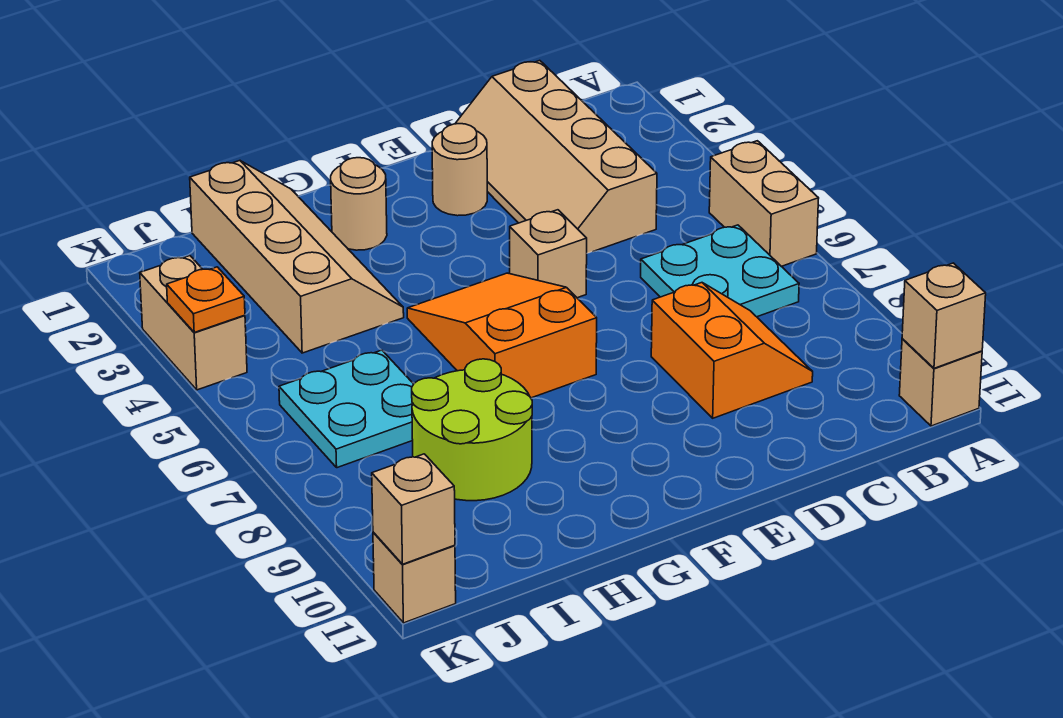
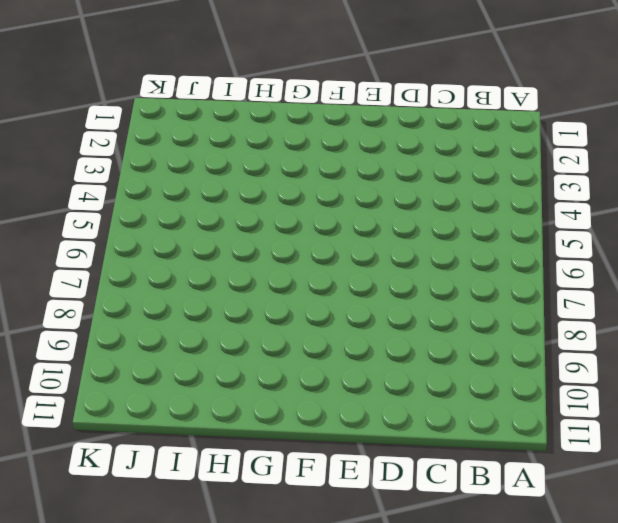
none -> tan brick A5:A6 level 1
none -> tan brick A11 level 1
none -> cyan plate B6:C7 level 1

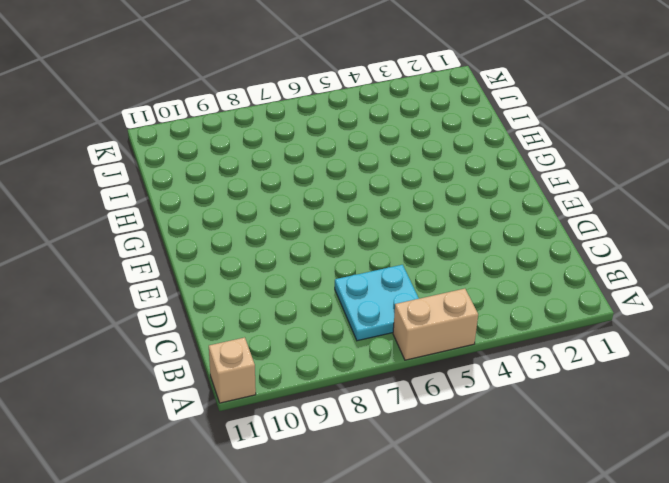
none -> tan slope C1:D4 level 1 top C
none -> orange slope C8:D9 level 1 top D
none -> tan round brick E2 level 1

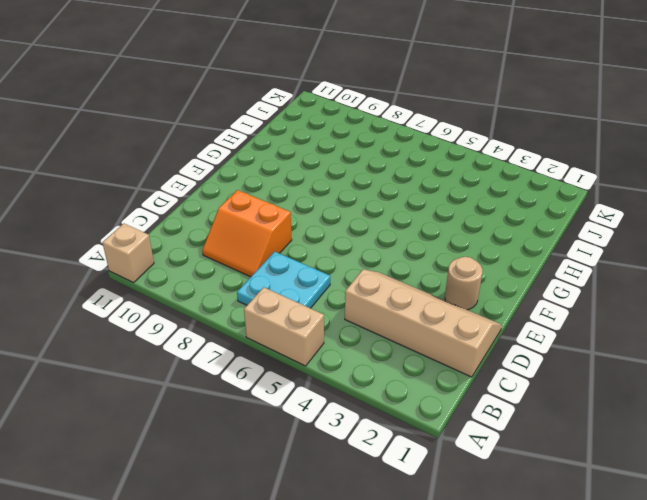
none -> tan brick E5 level 1
none -> orange slope F5:G7 level 1 top 7
none -> tan round brick G2 level 1

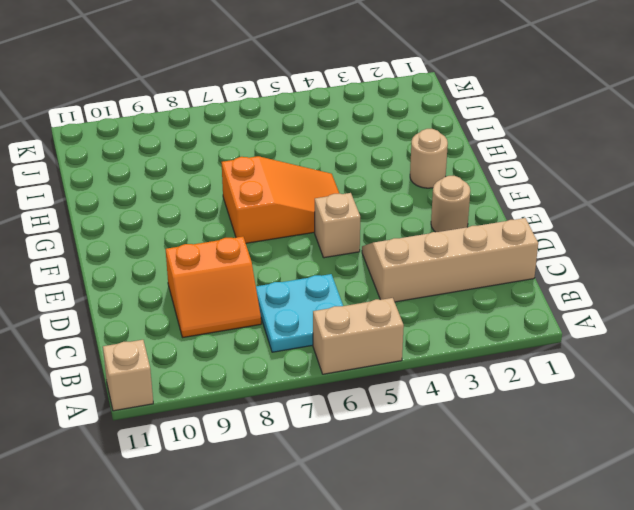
none -> tan slope H1:I4 level 1 top I
none -> lime round brick H8:I9 level 1
none -> cyan plate I6:J7 level 1

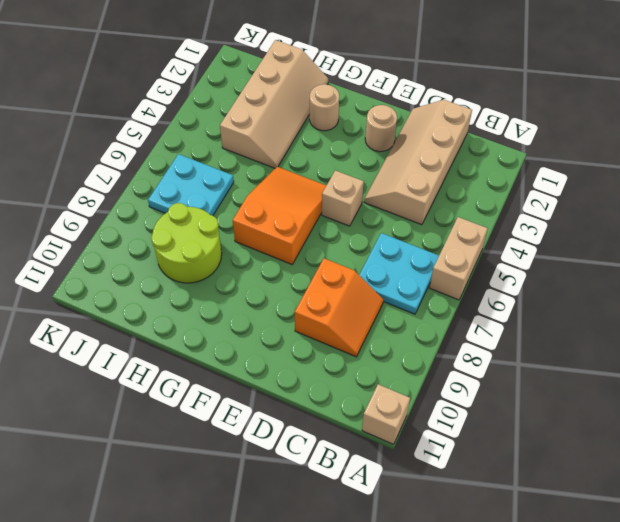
none -> tan brick K3:K4 level 1
none -> tan brick K11 level 1
none -> tan brick A11 level 2

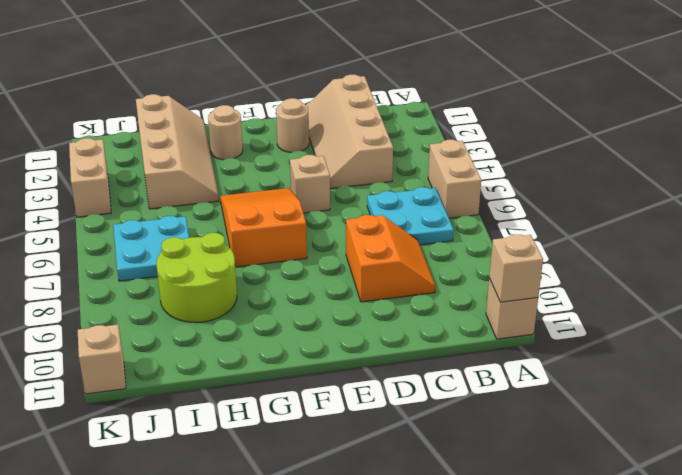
none -> orange plate K4 level 2
none -> tan brick K11 level 2

